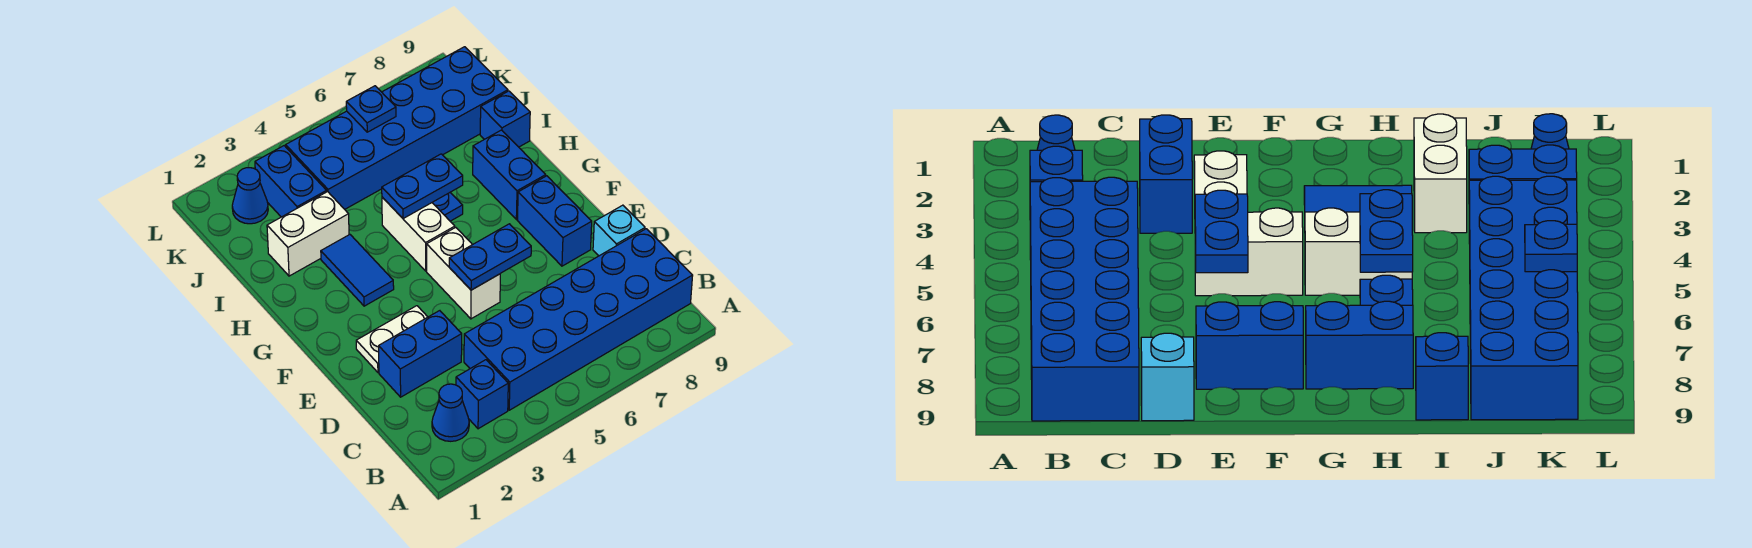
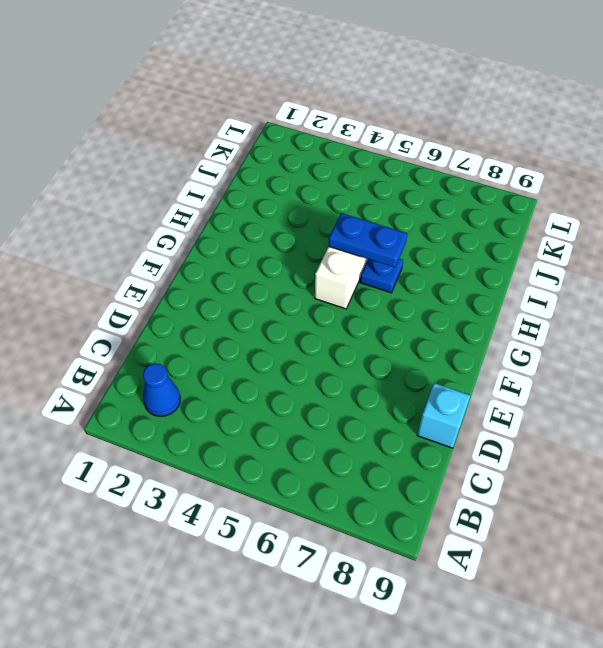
none -> blue brick B3 level 1
none -> blue brick B4:C9 level 1
none -> blue brick D2:D3 level 1

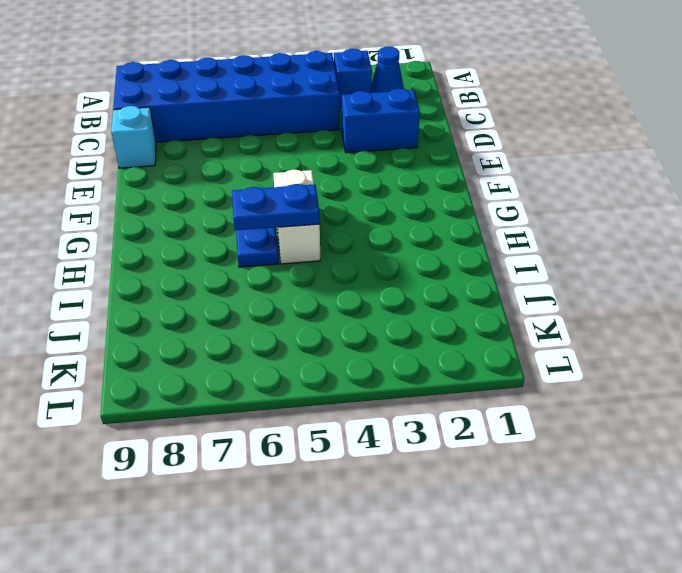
none -> white plate E2:E3 level 1
none -> white brick E5:F5 level 1
none -> blue brick E8:F8 level 1

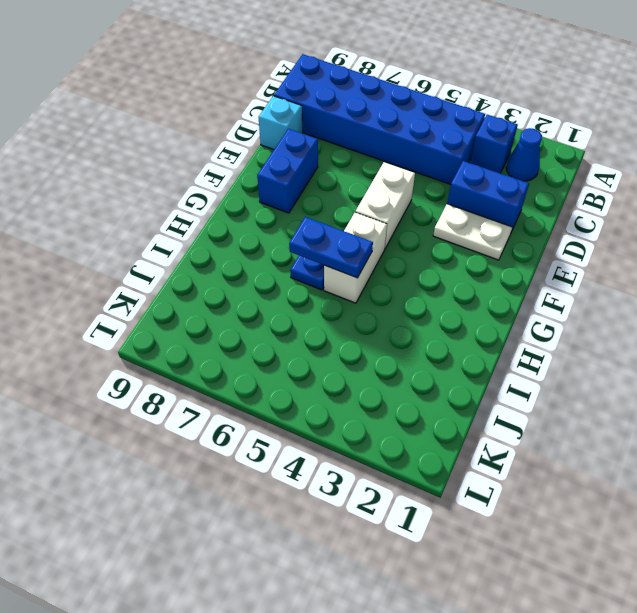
none -> blue tile G3:H3 level 1
none -> blue brick G8:H8 level 1
none -> white brick I2:I3 level 1

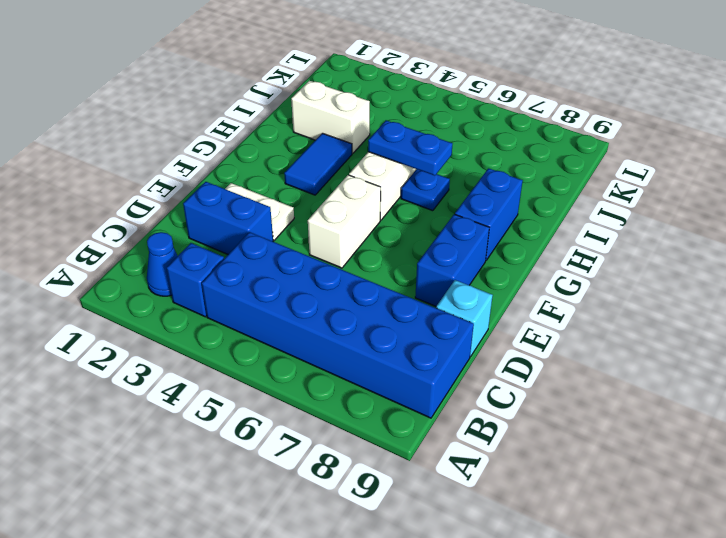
none -> blue brick I9 level 1
none -> blue brick J3:K3 level 1
none -> blue brick J4:K9 level 1

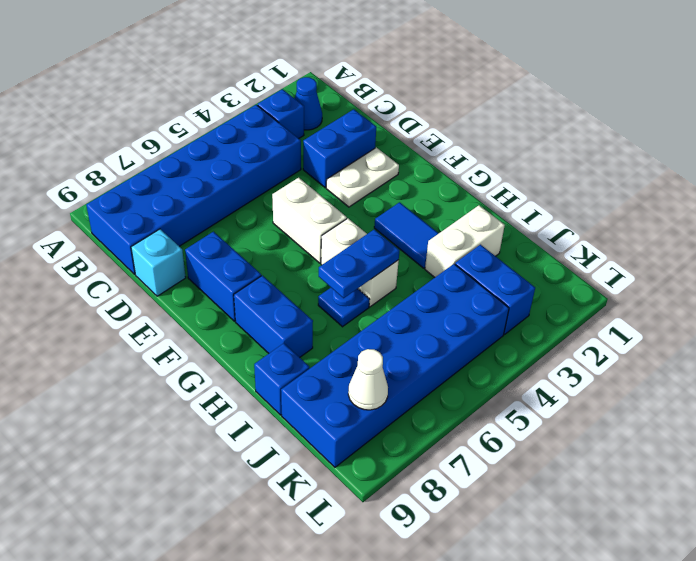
white cone K8 level 2 -> none
none -> blue cone K2 level 1
none -> blue plate E5:E6 level 2
none -> blue plate K6 level 2

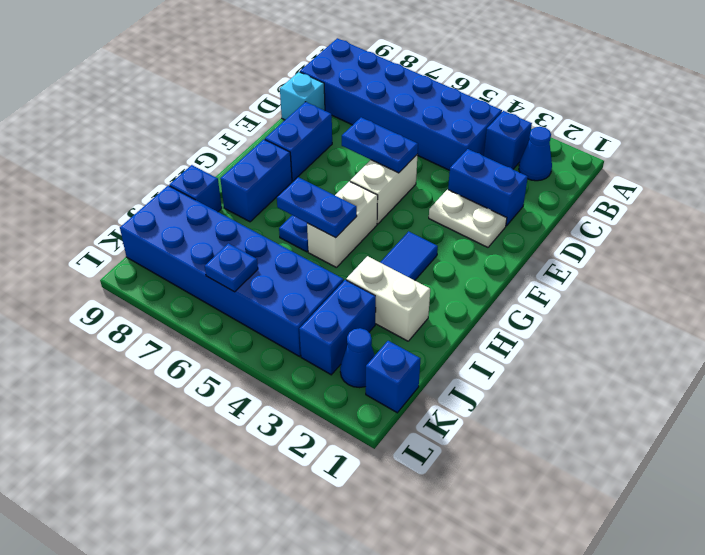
blue brick K1 level 1 -> none

